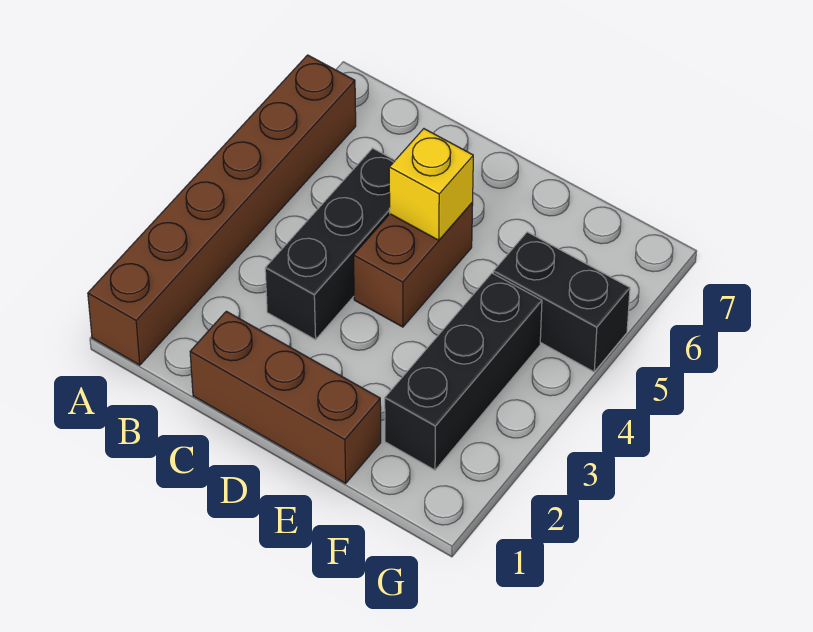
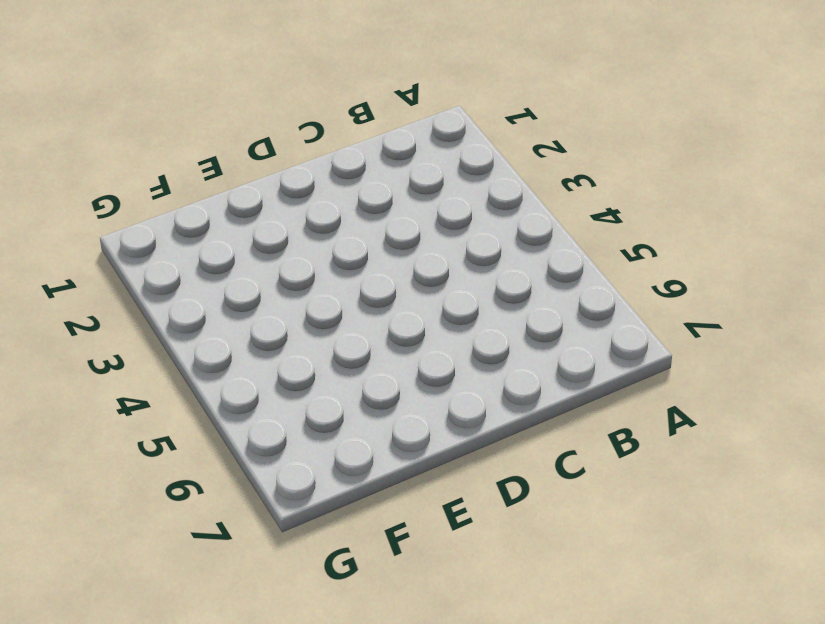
none -> brown brick A1:A6 level 1
none -> brown brick C1:E1 level 1

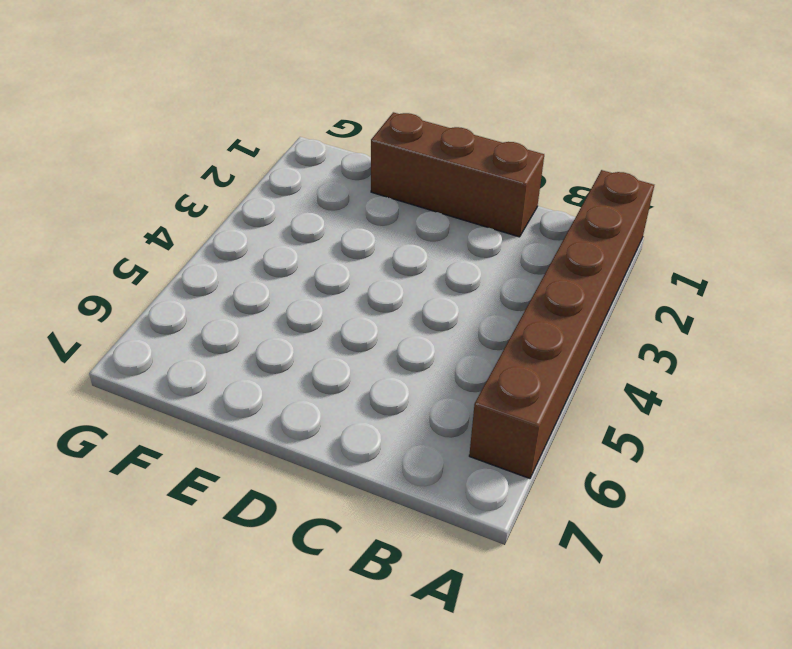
none -> black brick C3:C5 level 1
none -> brown brick D4:D5 level 1

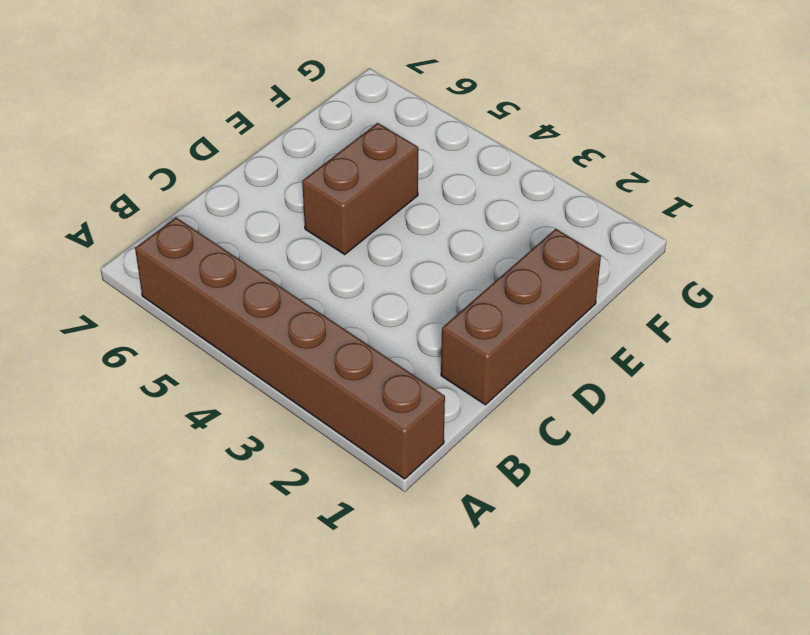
brown brick D5:E5 level 1 -> brown brick D4:D5 level 1
none -> black brick C3:C5 level 1
none -> black brick F2:F4 level 1

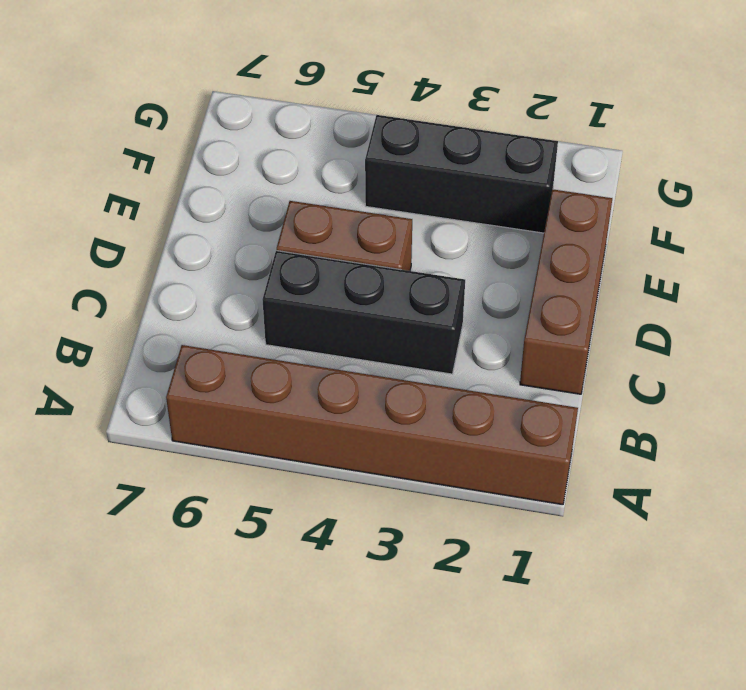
none -> black brick F5:G5 level 1
none -> yellow brick D5 level 2

